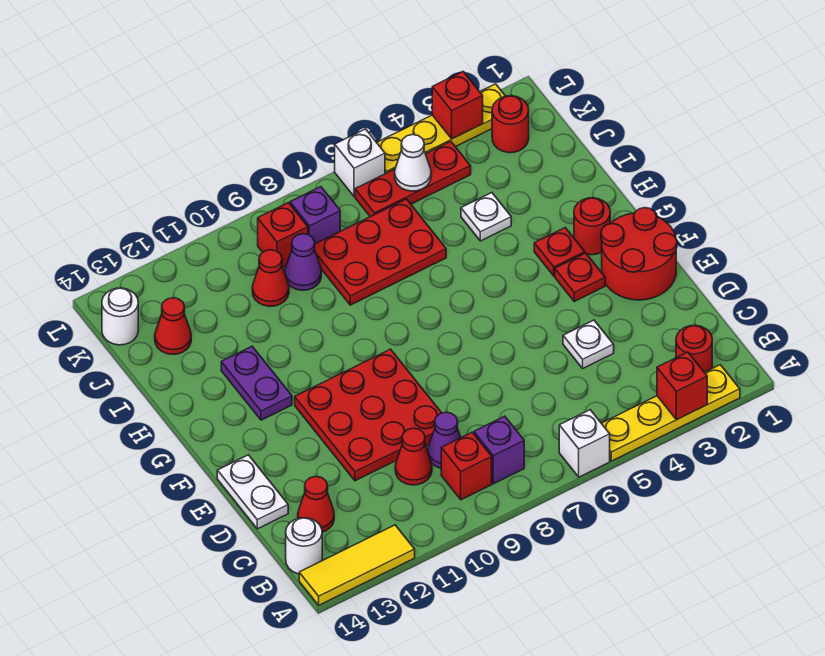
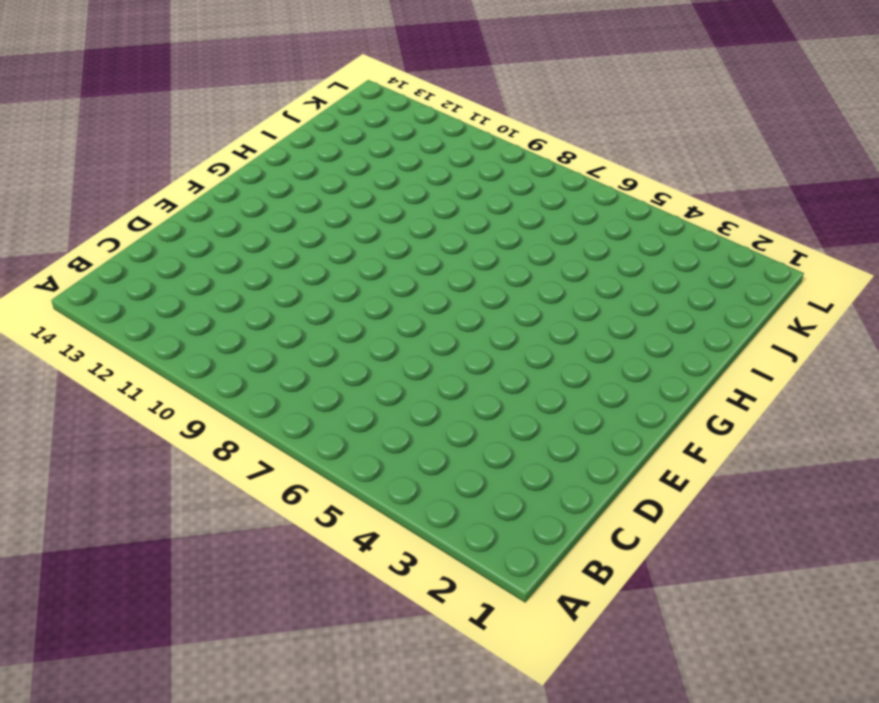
none -> yellow plate A2:A5 level 1
none -> white brick A6 level 1
none -> yellow tile A12:A14 level 1
none -> red round brick B2 level 1

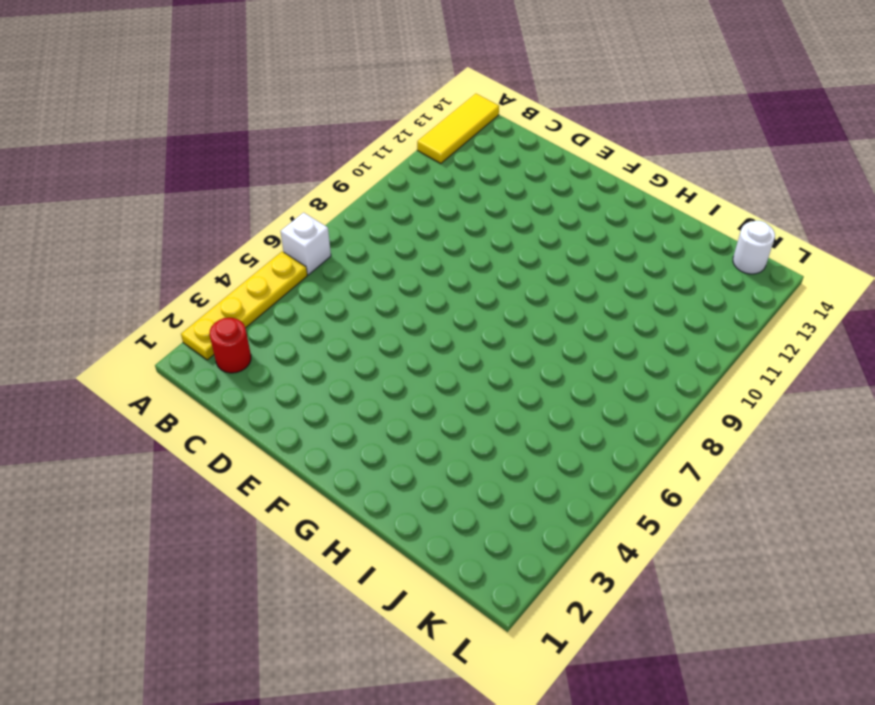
none -> purple brick B8 level 1
none -> red brick B9 level 1
none -> white round brick B14 level 1
none -> purple cone C9 level 1

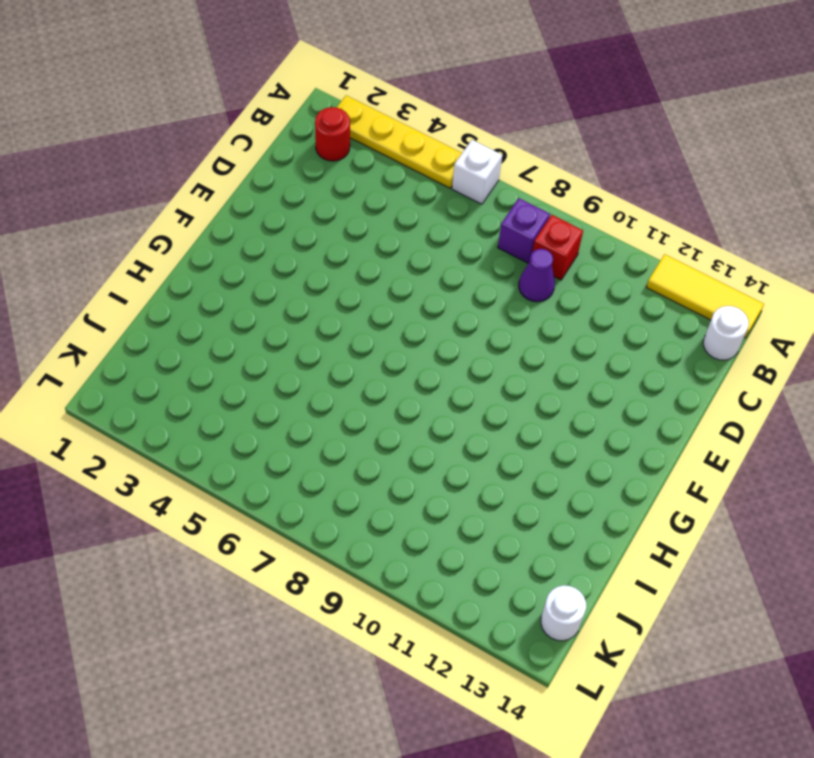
none -> red cone C10 level 1
none -> red cone C13 level 1
none -> white plate D4 level 1
none -> red plate D9:F11 level 1

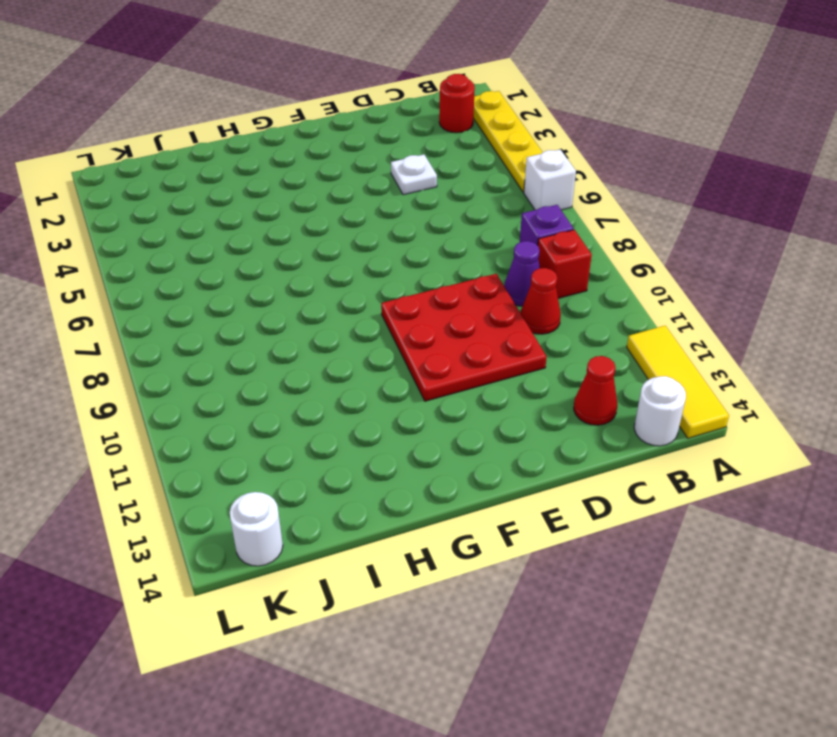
none -> white plate D14:E14 level 1
none -> red round brick E1:F2 level 1
none -> red plate F3 level 1
none -> red round brick G2 level 1

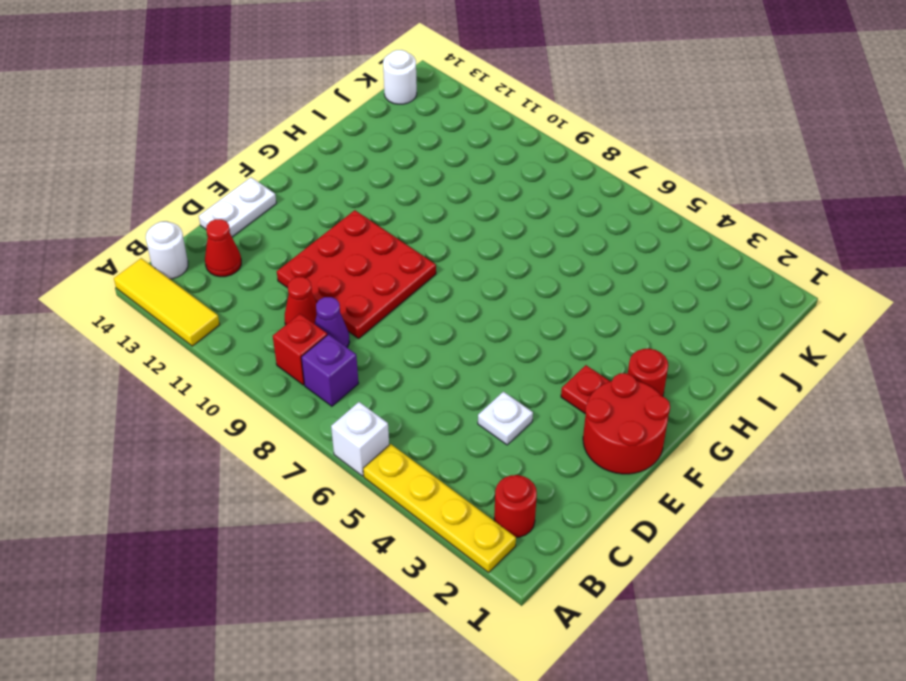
none -> red plate G3 level 1
none -> purple plate G12:H12 level 1
none -> white plate I4 level 1
none -> red plate I6:J8 level 1

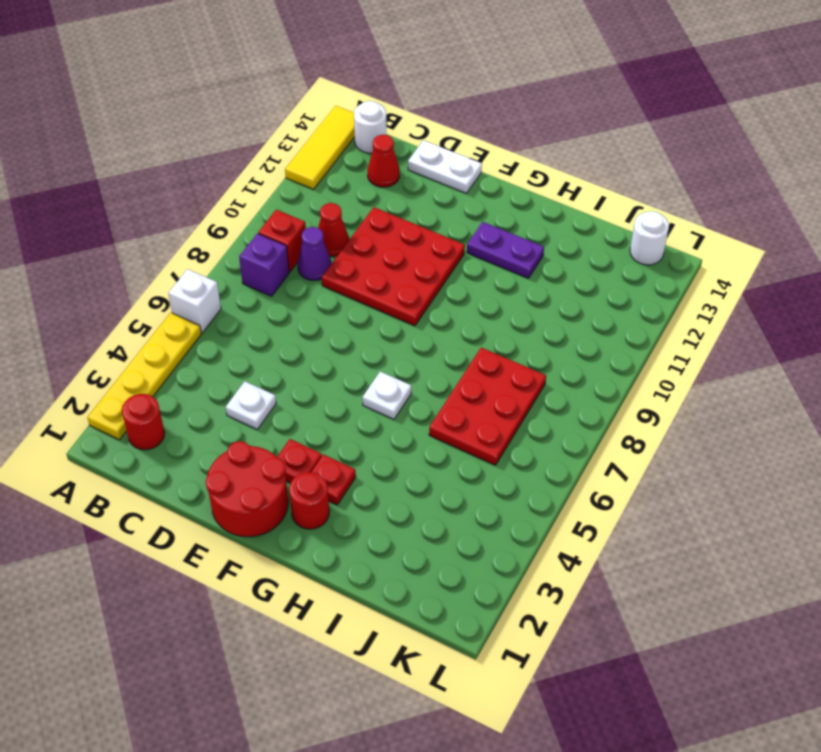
white plate G6 level 1 -> white plate I4 level 1
none -> purple cone J9 level 1
none -> red cone J10 level 1
none -> red cone J13 level 1
none -> red round brick K2 level 1

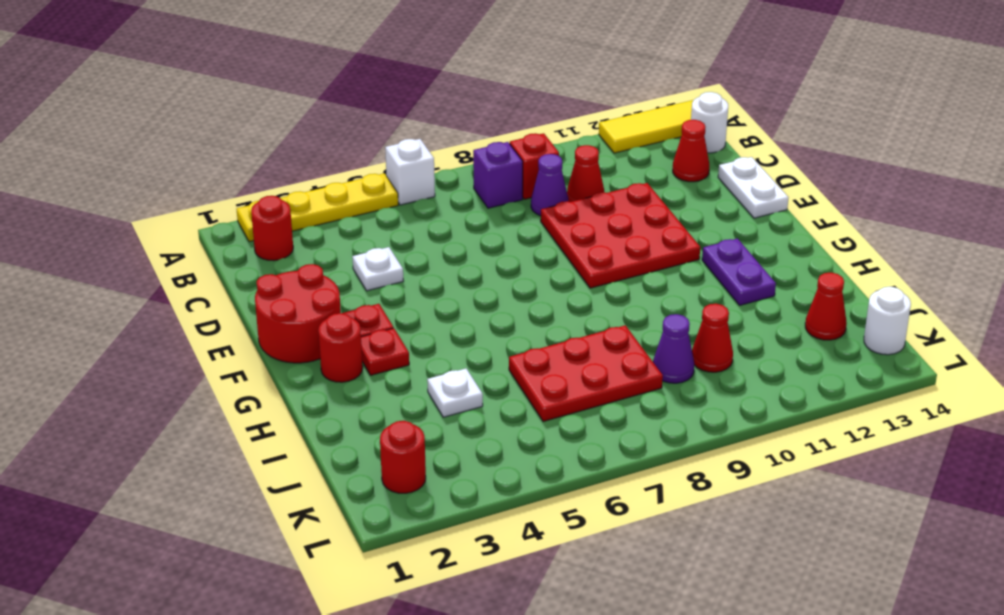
none -> red plate K4:K6 level 1
none -> purple brick K8 level 1
none -> red brick K9 level 1
none -> yellow plate L2:L5 level 1

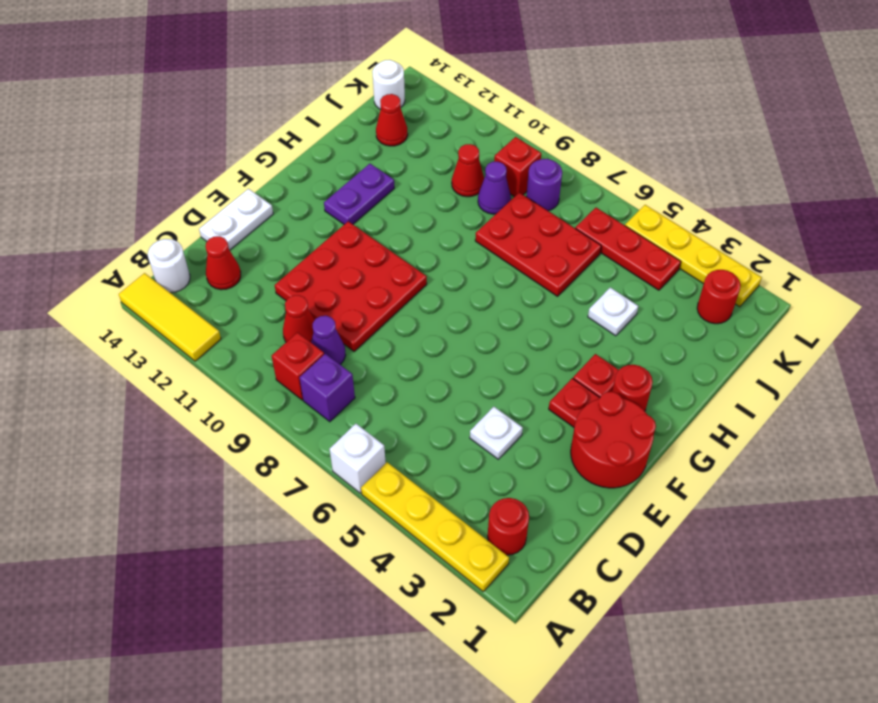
purple round brick K8 level 1 -> purple brick K8 level 1
none -> white brick L6 level 1
none -> red brick A3 level 2
none -> white cone K5 level 2
none -> red brick L3 level 2

